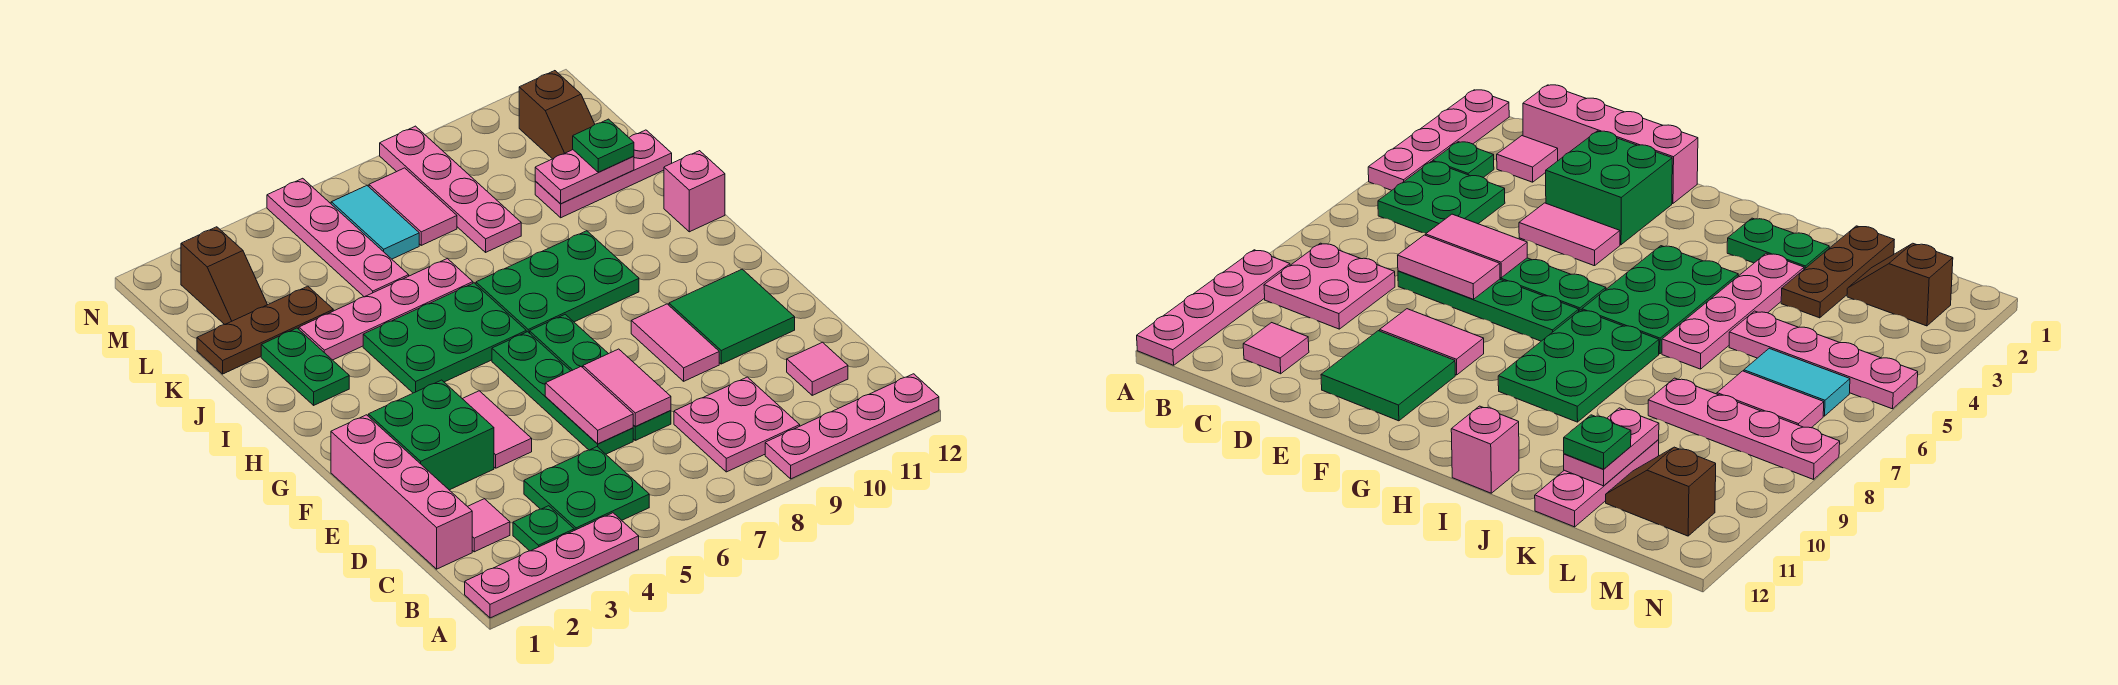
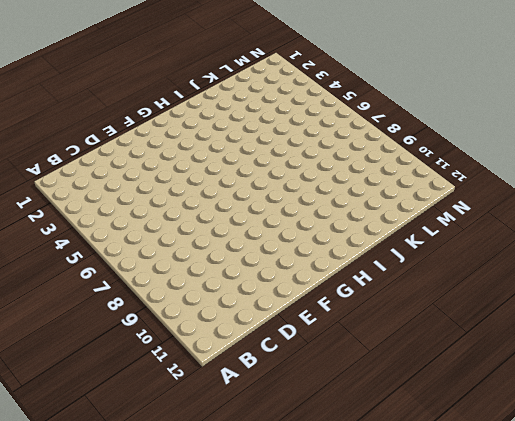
none -> pink plate A1:A4 level 1
none -> pink plate A9:A12 level 1
none -> green plate B3 level 1
none -> green plate B4:C5 level 1

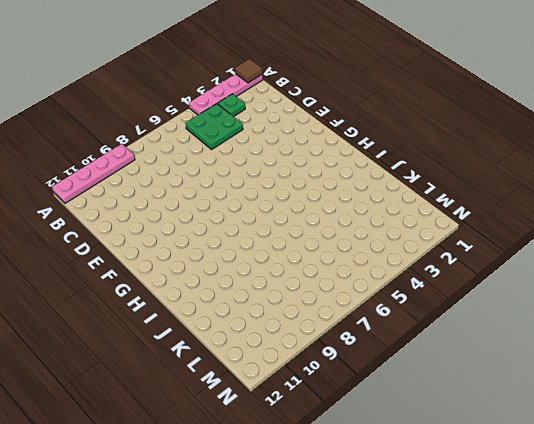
brown tile A1 level 2 -> none
none -> pink plate B8:C9 level 1
none -> pink brick C1:F1 level 1
none -> pink tile C2 level 1
none -> pink tile C11 level 1

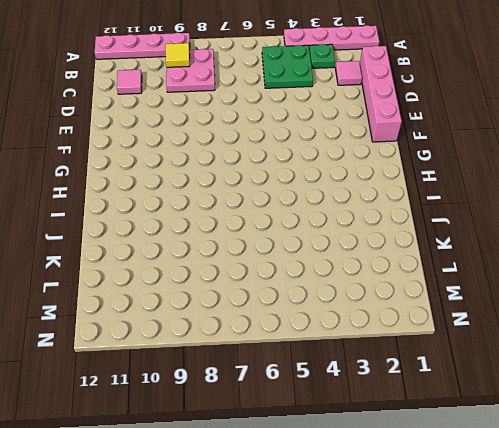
yellow tile B9 level 2 -> none
none -> green plate D6:G6 level 1
none -> green plate D7:G7 level 1
none -> green brick E2:F3 level 1
none -> pink tile E4:F4 level 1

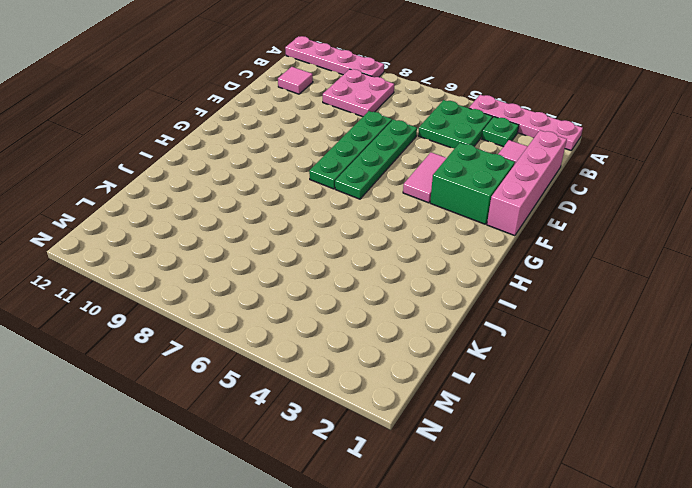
none -> pink tile E9:F9 level 1
none -> green tile E10:F11 level 1
none -> green plate H4:I6 level 1
none -> green plate H7:I9 level 1

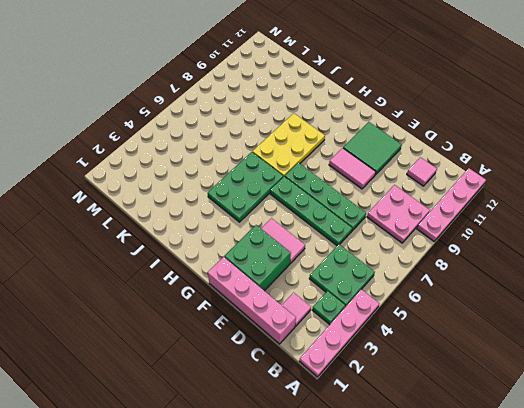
yellow plate H7:I9 level 1 -> green plate H7:I9 level 1
none -> green plate I2:J2 level 1
none -> pink brick I12 level 1
none -> pink plate J3:J6 level 1
none -> brown plate K1:K3 level 1

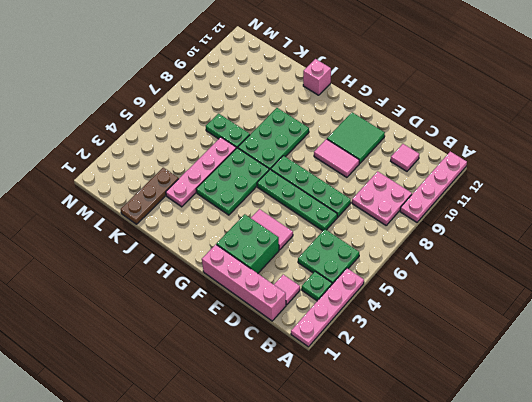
green plate J7:K7 level 1 -> green plate I2:J2 level 1
none -> pink plate K5:N5 level 1
none -> pink plate K8:N8 level 1
none -> pink plate K10:K12 level 1
none -> brown slope L2:M2 level 1 top M

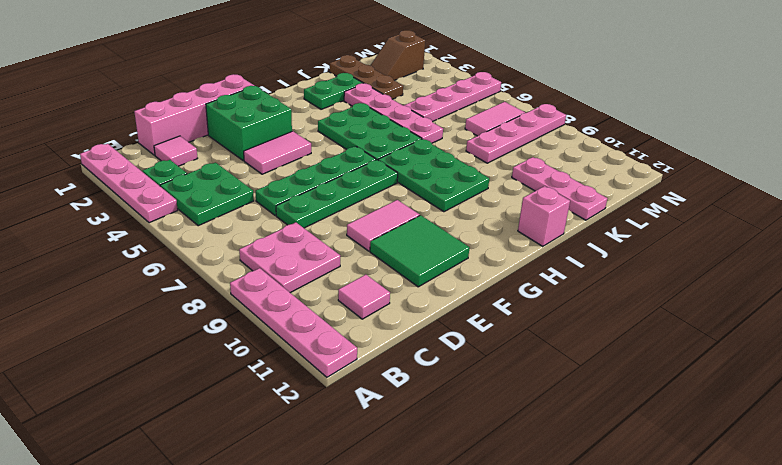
none -> cyan tile L6:M6 level 1
none -> brown slope L11:M11 level 1 top M
none -> pink tile D6:E6 level 2
none -> pink tile D7:E7 level 2

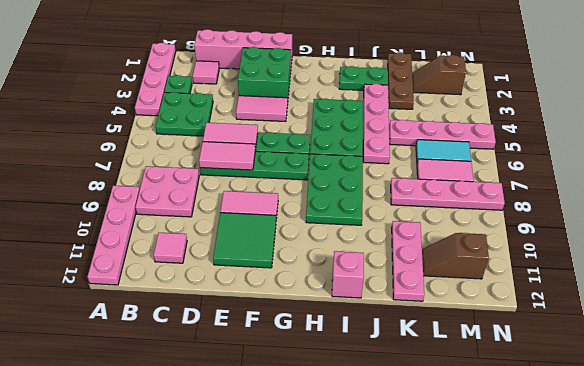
none -> pink plate K10:K11 level 2
none -> green plate K11 level 3

